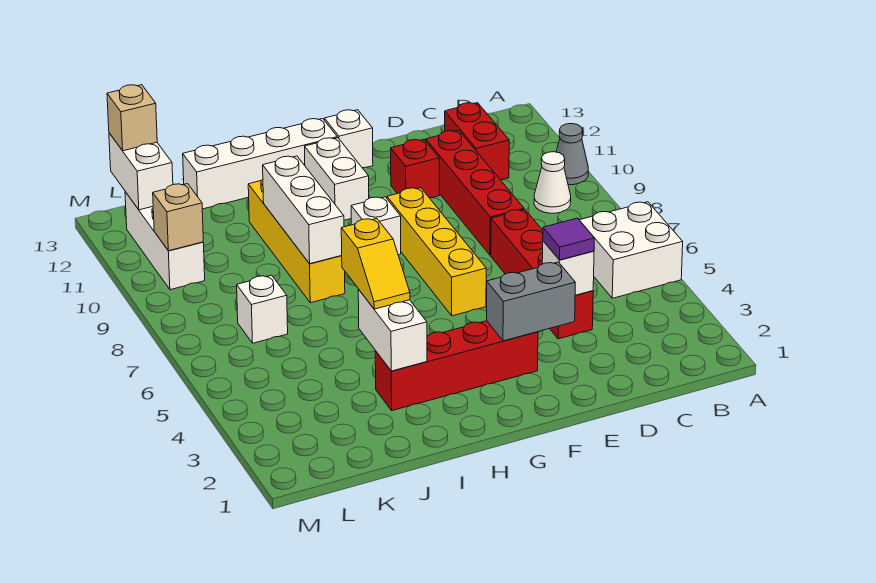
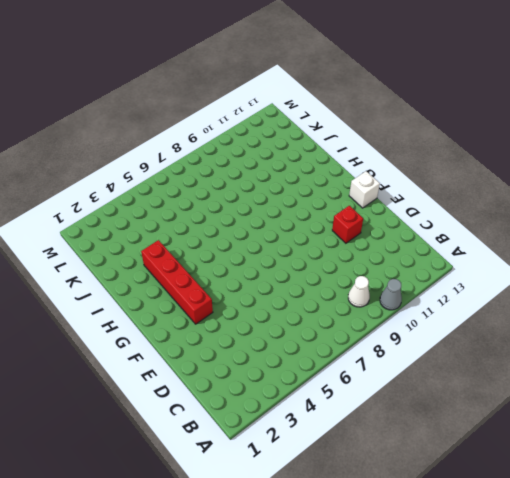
none -> white brick A5:B6 level 1
none -> red brick C11:C12 level 1
none -> red brick D4:D7 level 1

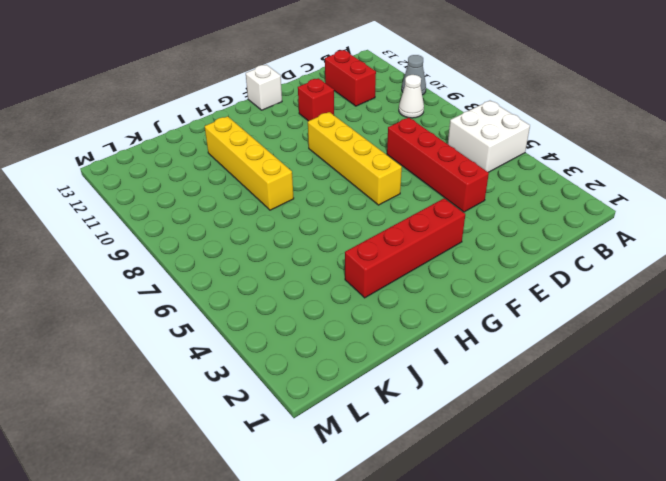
none -> red brick D8:D11 level 1
none -> white brick G9 level 1
none -> white brick G11:G12 level 1

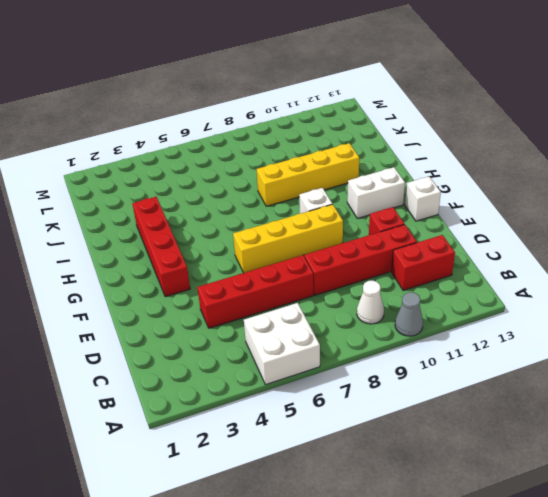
none -> white brick G13:J13 level 1
none -> white brick K7 level 1
none -> white brick L10:L12 level 1

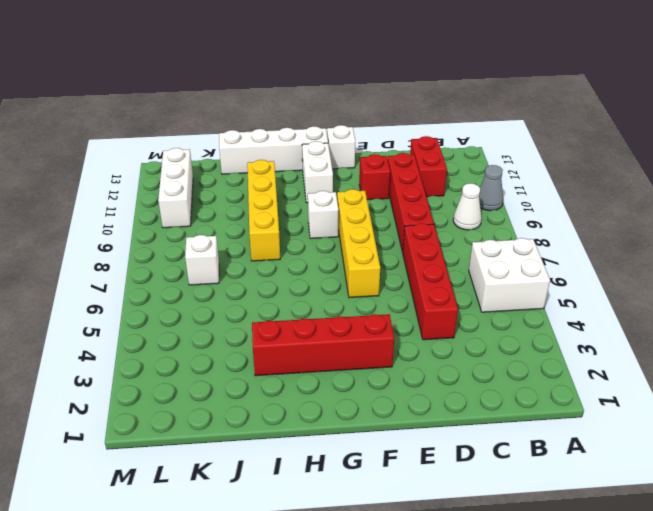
none -> white brick D4 level 2
none -> grey brick E3:F3 level 2
none -> white brick I3:I4 level 2

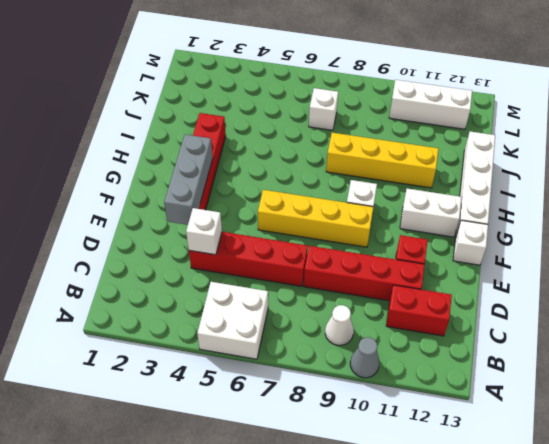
grey brick E3:G3 level 2 -> grey brick E3:F3 level 2
none -> white brick I3:I4 level 2
none -> white brick I8:I10 level 2
none -> tan brick L10 level 2

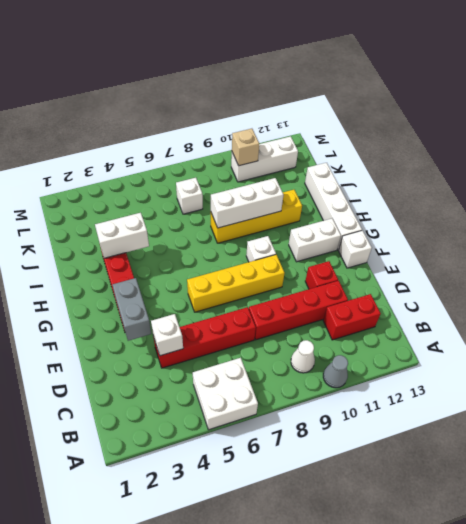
none -> white brick L12:L13 level 2
none -> purple tile D4 level 3
none -> yellow slope I4:I5 level 3 top 5

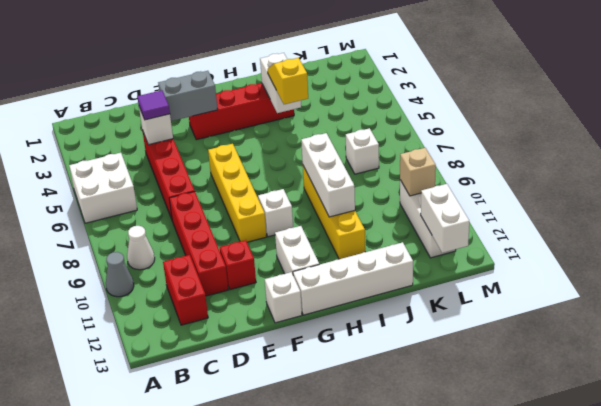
none -> tan brick L13 level 3

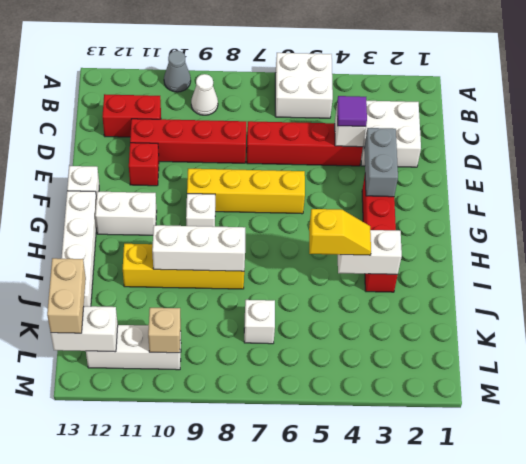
white brick C2:D3 level 1 -> none
tan brick K13:L13 level 3 -> tan brick L13 level 3

